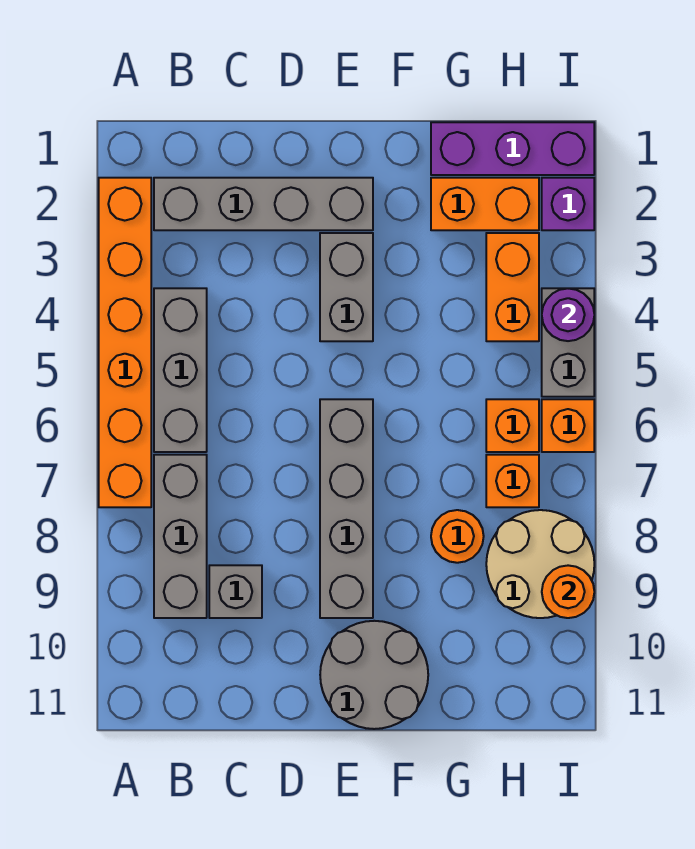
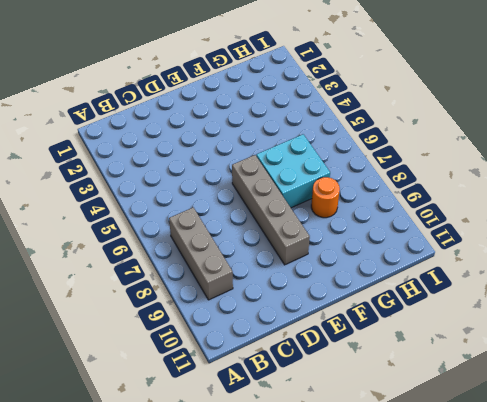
cyan brick F6:G7 level 1 -> none
none -> orange brick A2:A7 level 1
none -> grey brick B2:E2 level 1
none -> grey brick B4:B6 level 1

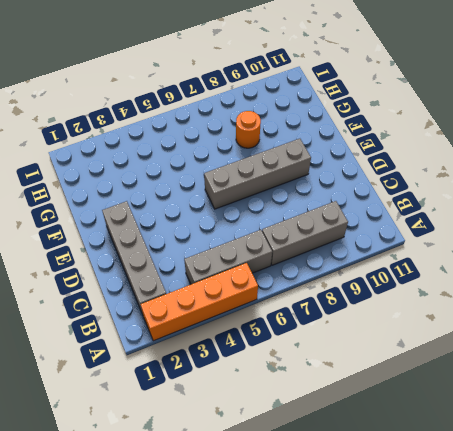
orange brick A2:A5 level 1 -> orange brick A2:A7 level 1
none -> grey brick C9 level 1
none -> grey brick E3:E4 level 1
none -> grey round brick E10:F11 level 1

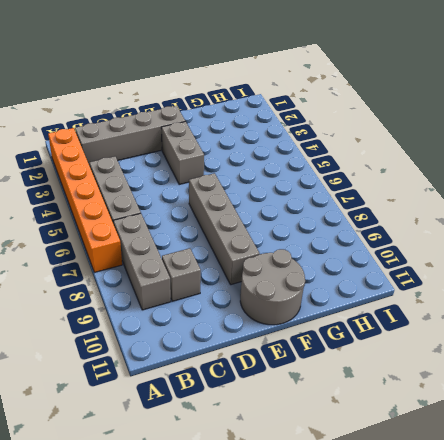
none -> purple brick G1:I1 level 1
none -> orange brick G2:H2 level 1
none -> orange round brick G8 level 1

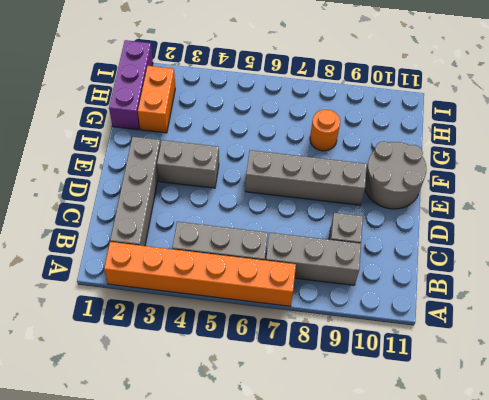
none -> orange brick H3:H4 level 1
none -> orange brick H6 level 1
none -> orange brick H7 level 1

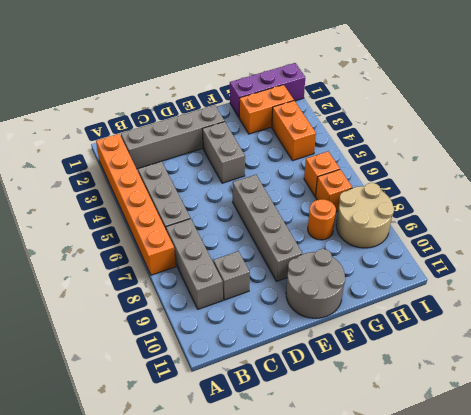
none -> purple brick I2 level 1
none -> grey brick I4:I5 level 1
none -> orange brick I6 level 1

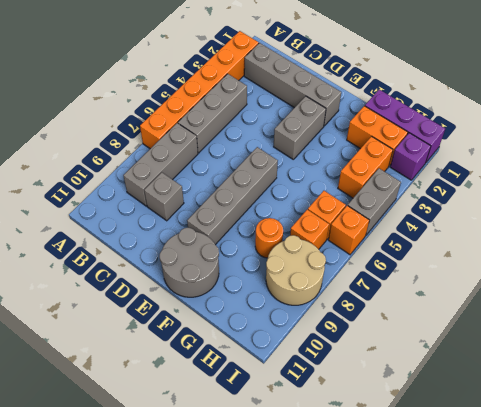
none -> purple round brick I4 level 2
none -> orange round brick I9 level 2

